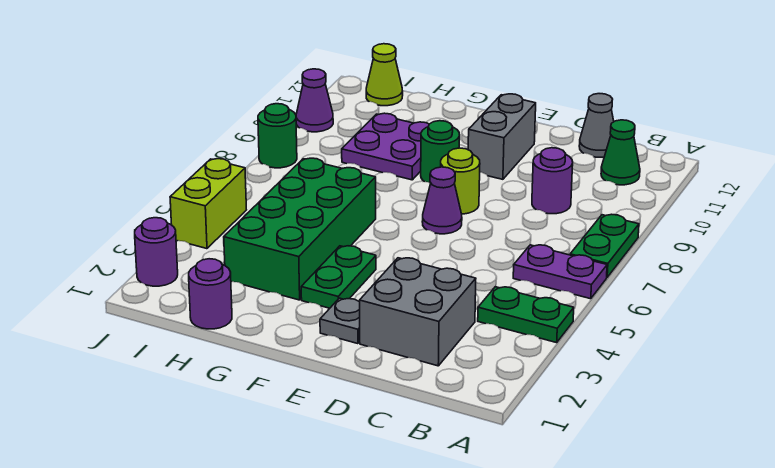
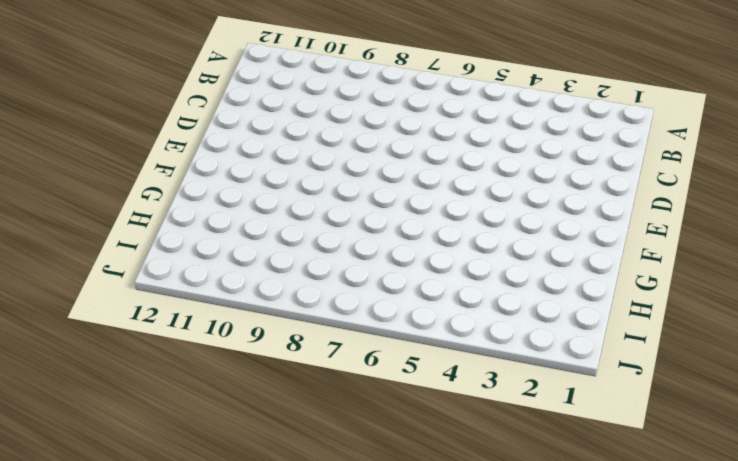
none -> green plate A4:B4 level 1
none -> purple plate A6:B6 level 1
none -> green plate A7:A8 level 1

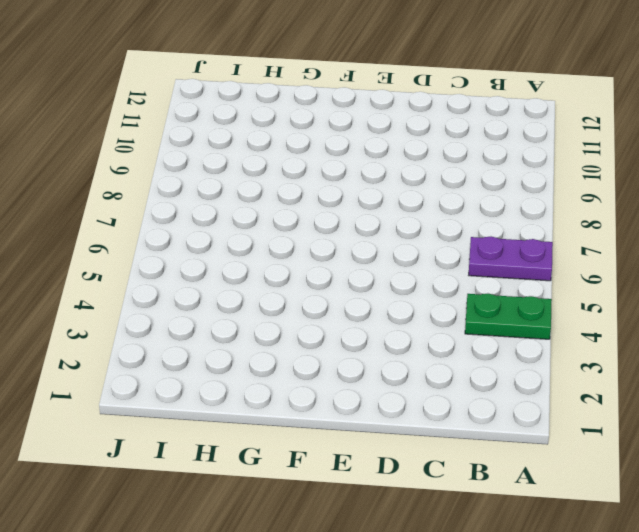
none -> green plate A7:A8 level 1
none -> green cone B11 level 1
none -> grey brick C2:D3 level 1

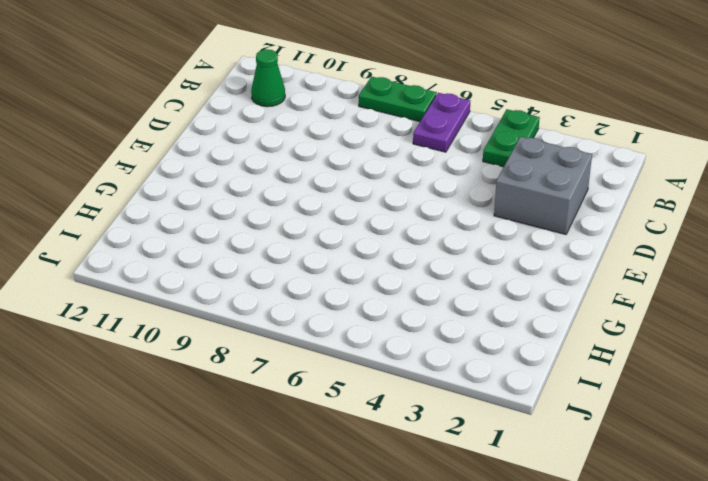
none -> purple round brick C9 level 1
none -> grey cone C12 level 1
none -> grey plate E2 level 1

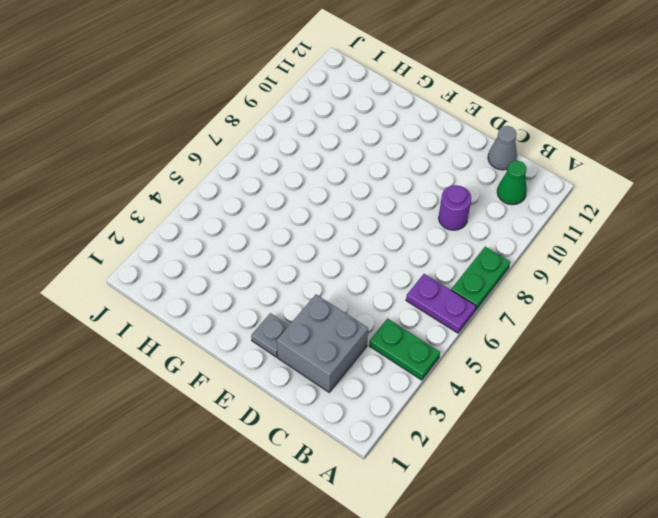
none -> purple cone E7 level 1
none -> lime round brick E8 level 1
none -> grey brick E10:E11 level 1

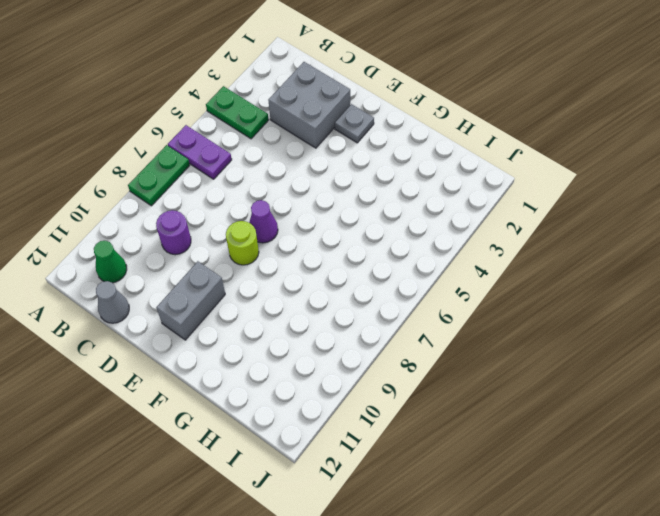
none -> green plate F3:F4 level 1
none -> green round brick F9 level 1
none -> green brick G3:H6 level 1

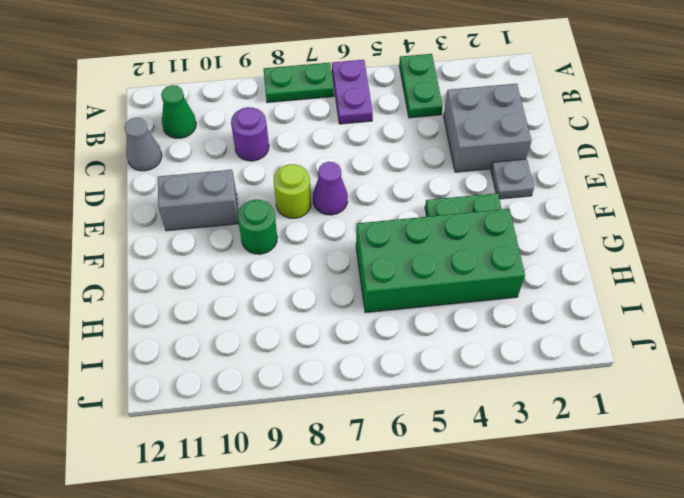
none -> purple plate G9:H10 level 1
none -> purple round brick H1 level 1
none -> lime cone I12 level 1

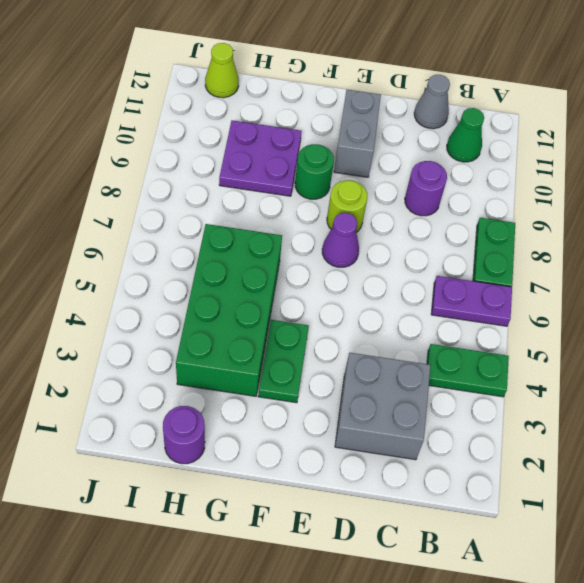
none -> grey plate E2 level 1
none -> purple round brick J2 level 1
none -> lime brick J4:J5 level 1

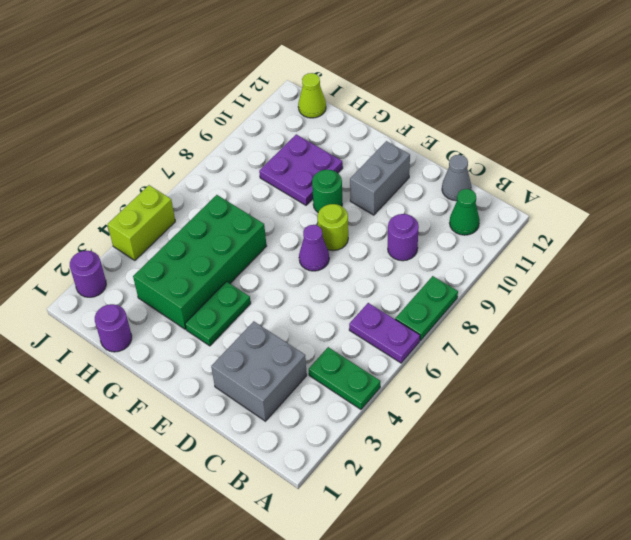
none -> grey plate E2 level 1
none -> green round brick J8 level 1
none -> purple cone J10 level 1

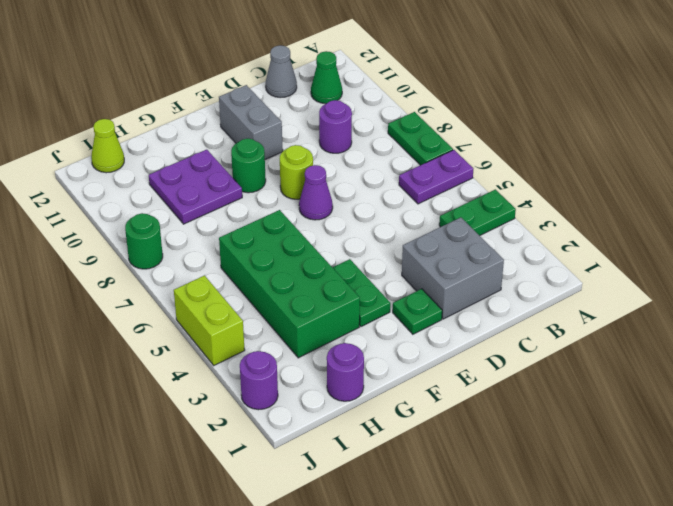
green plate E2 level 1 -> grey plate E2 level 1
none -> purple cone J10 level 1

